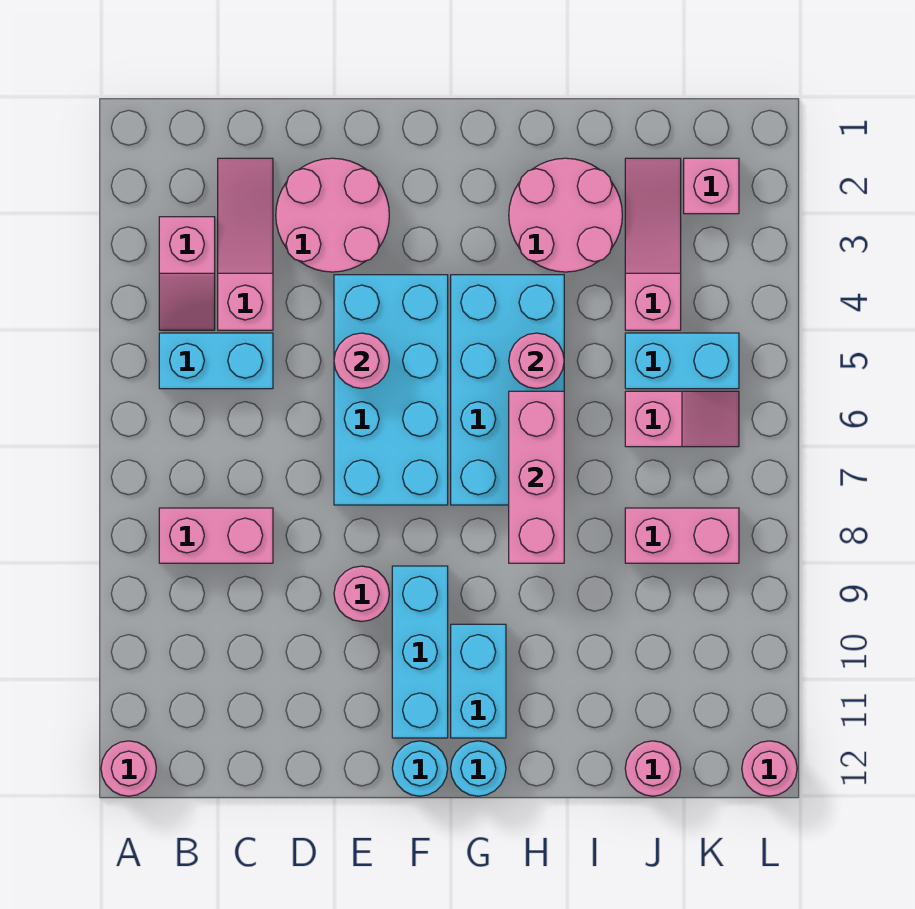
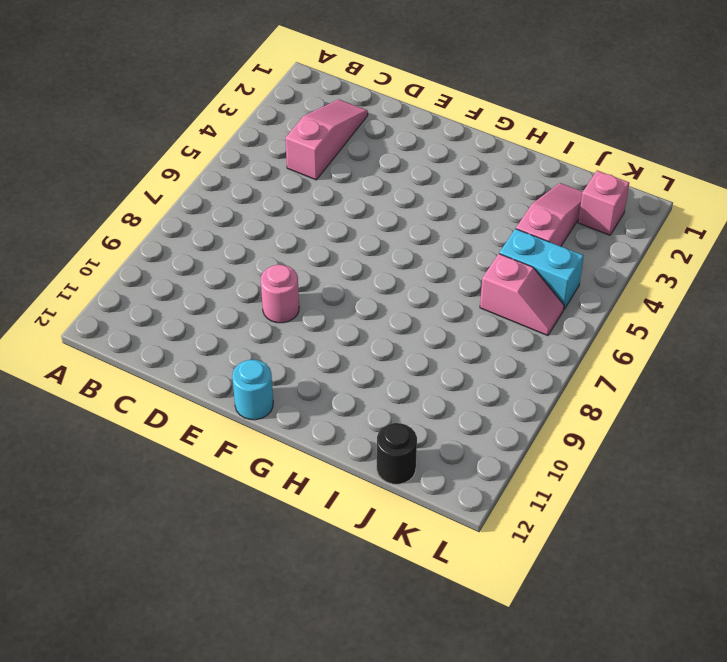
black round brick J12 level 1 -> pink round brick J12 level 1
none -> pink round brick A12 level 1
none -> pink slope B3:B4 level 1 top 3
none -> cyan brick B5:C5 level 1

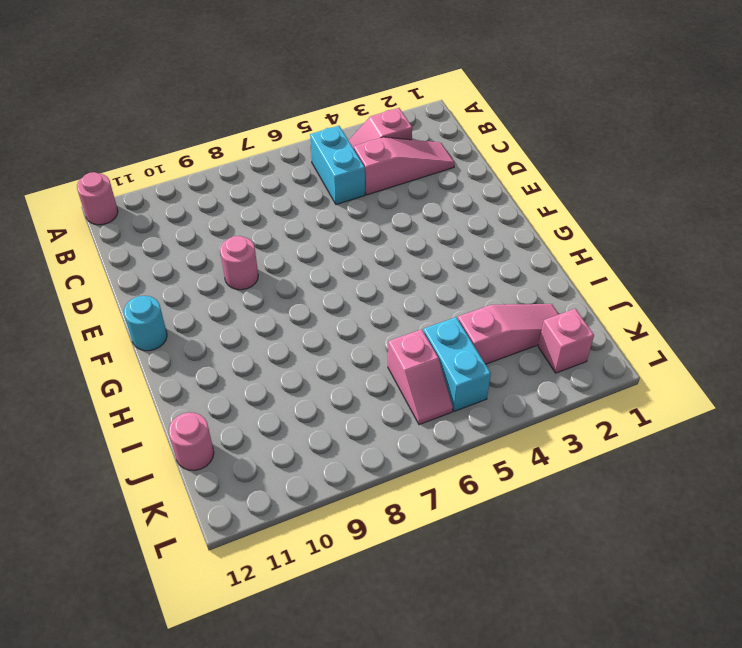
none -> pink brick B8:C8 level 1
none -> pink round brick D2:E3 level 1
none -> cyan brick E4:F7 level 1

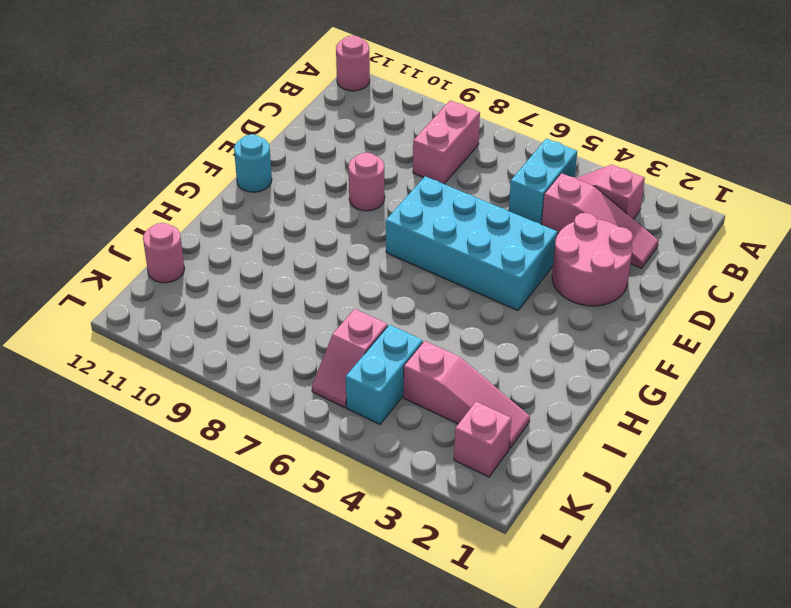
none -> cyan brick F9:F11 level 1
none -> cyan brick G4:H7 level 1
none -> cyan brick G10:G11 level 1

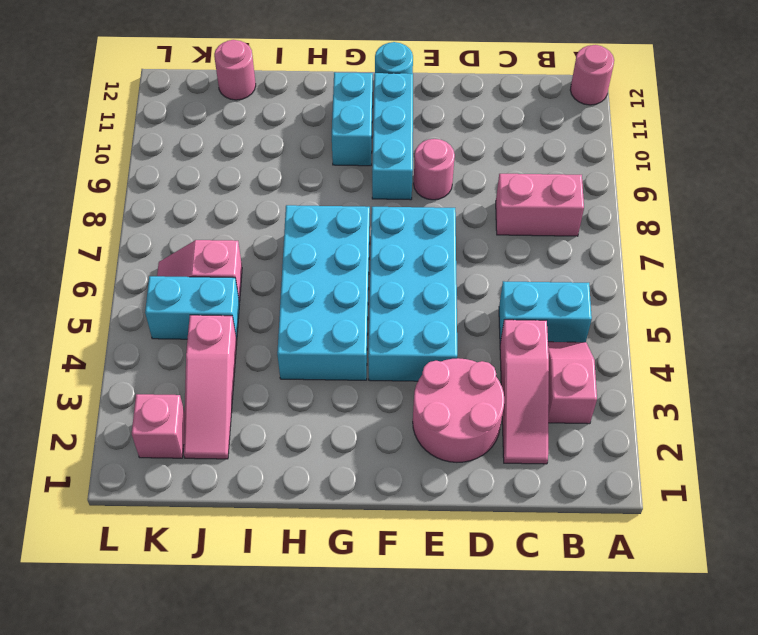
none -> cyan round brick G12 level 1
none -> pink round brick H2:I3 level 1
none -> pink brick J8:K8 level 1

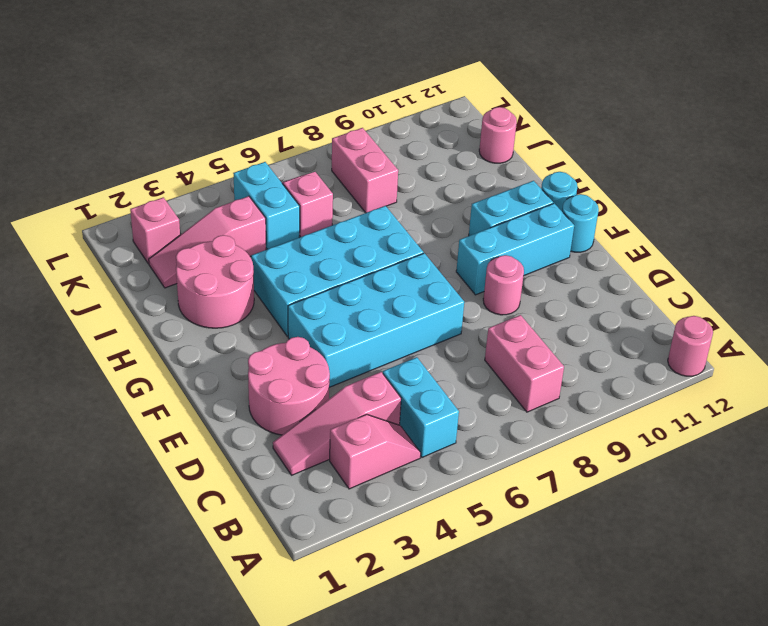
none -> pink round brick L12 level 1
none -> pink round brick E5 level 2
none -> pink round brick H5 level 2

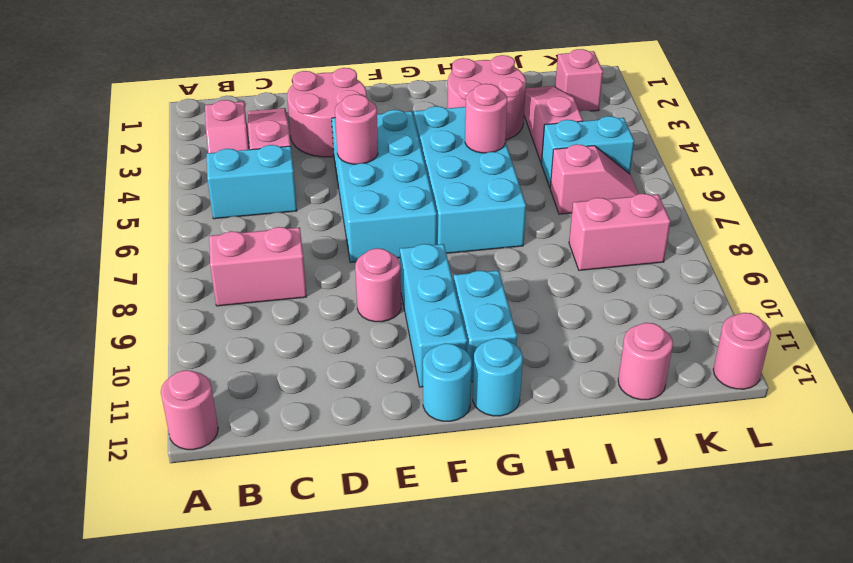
none -> pink brick H6:H8 level 2

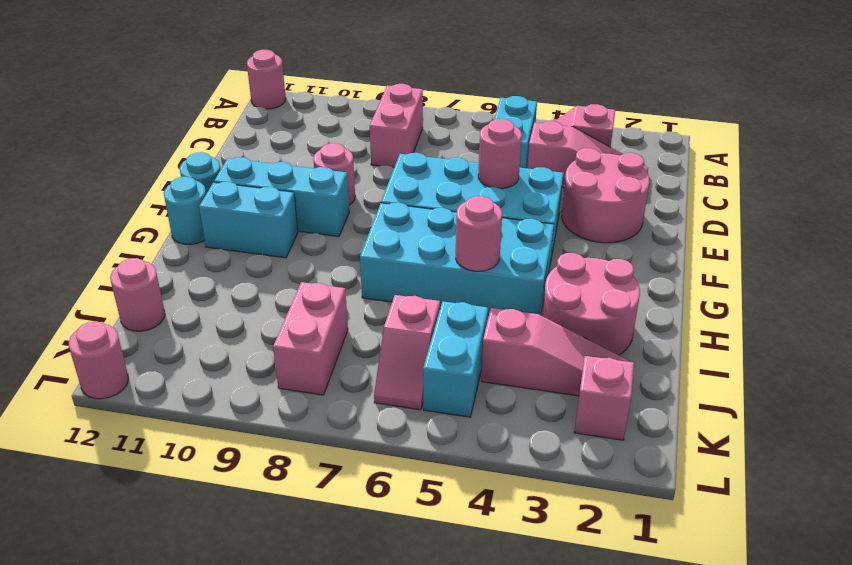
none -> pink brick H6:H8 level 2

